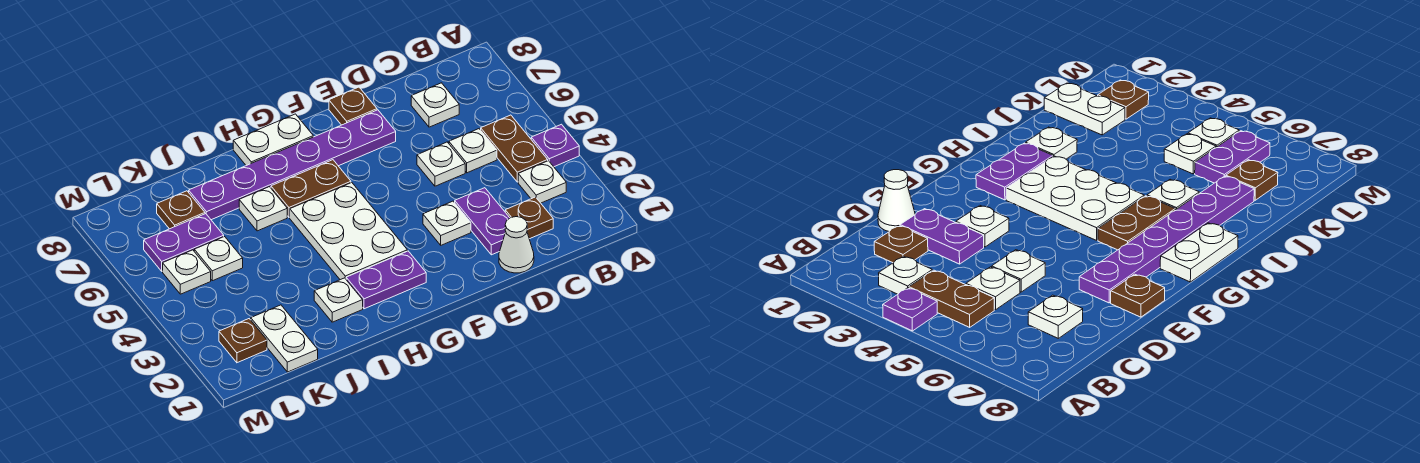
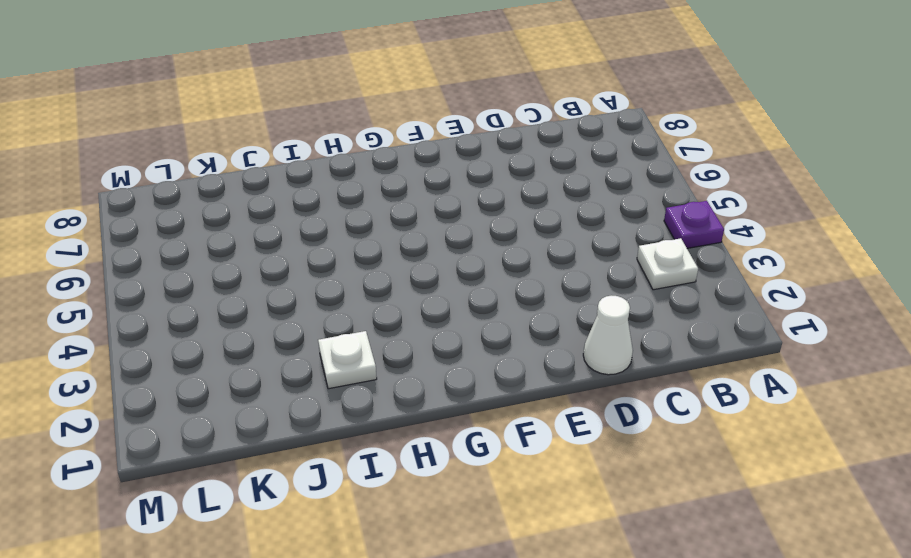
none -> brown plate B4:B5 level 1
none -> brown plate C2 level 1
none -> white plate C5 level 1

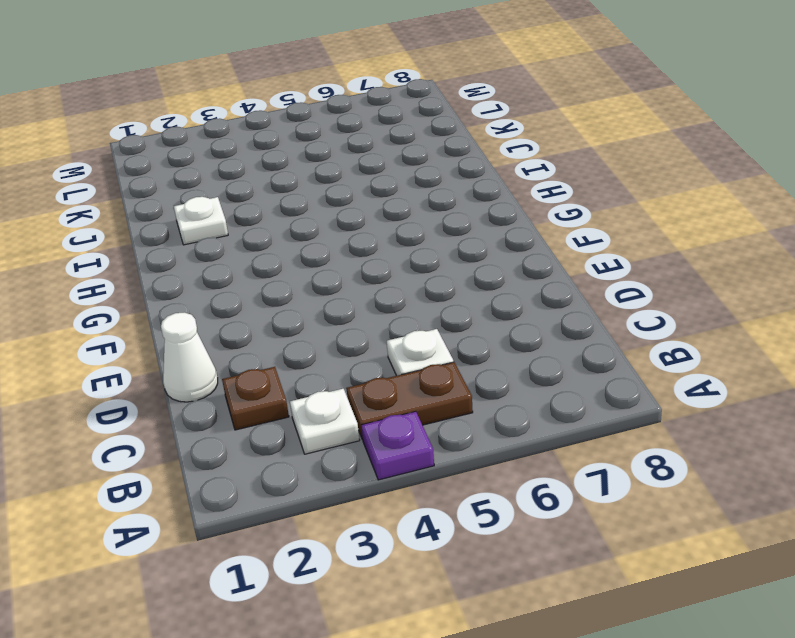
none -> white plate C7 level 1
none -> purple plate D2:D3 level 1
none -> white plate D5 level 1

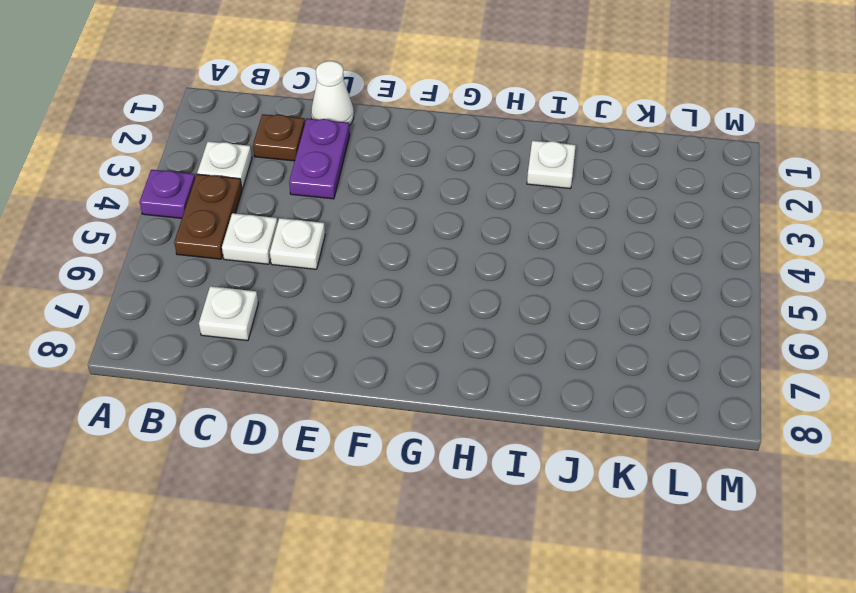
none -> white plate E3 level 1
none -> purple plate E7:J7 level 1
none -> brown plate E8 level 1

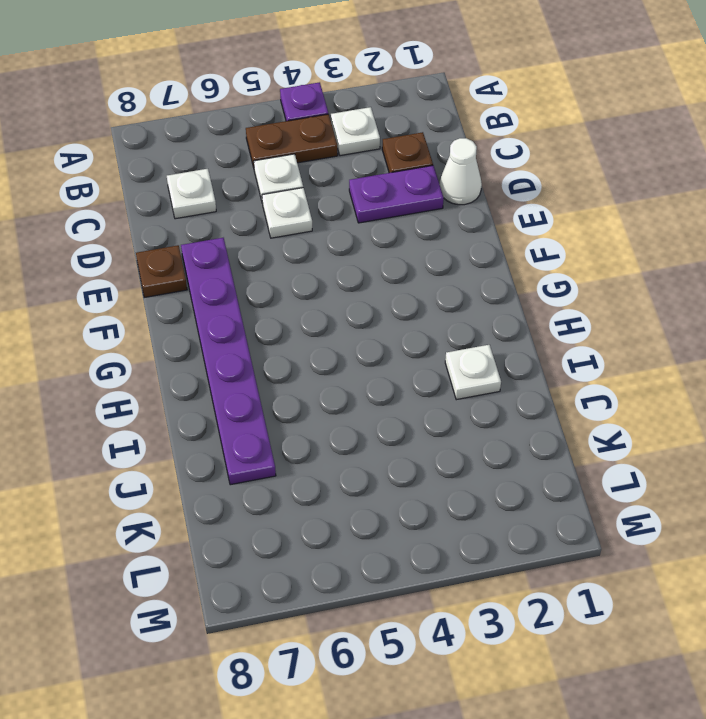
none -> white plate E3 level 1
none -> purple plate G2:H2 level 1
none -> white plate G3:H5 level 1

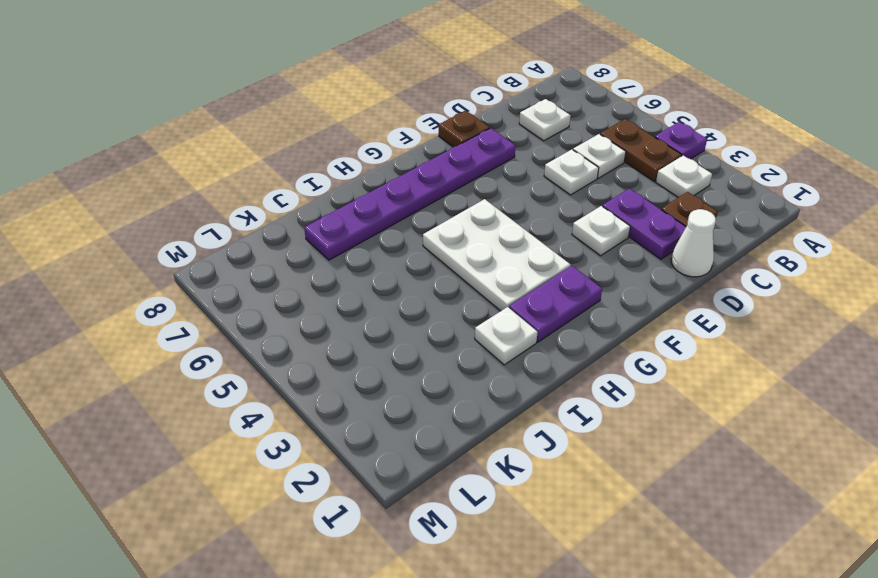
none -> brown plate G6:H6 level 1
none -> white plate G8:H8 level 1
none -> white plate I6 level 1

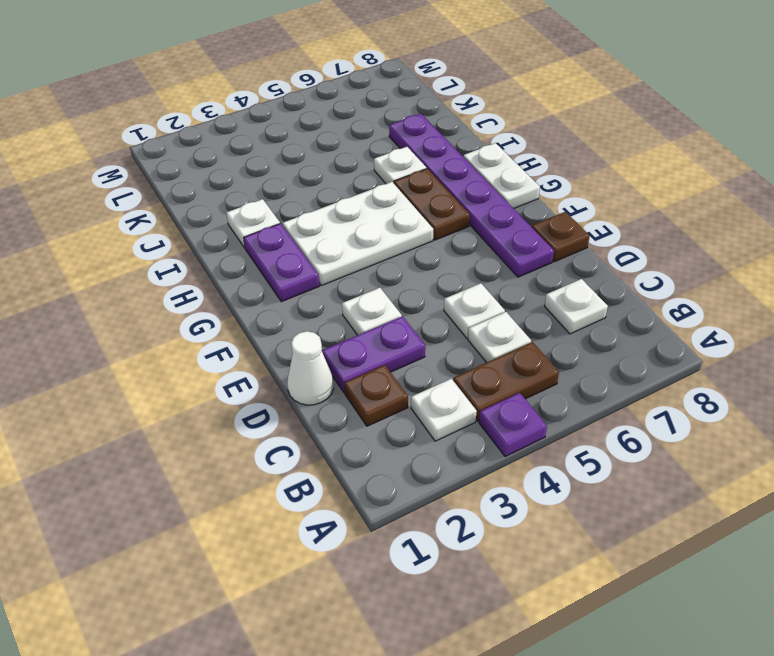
none -> white plate K1:K2 level 1
none -> white plate K5 level 1
none -> purple plate K6:L6 level 1

